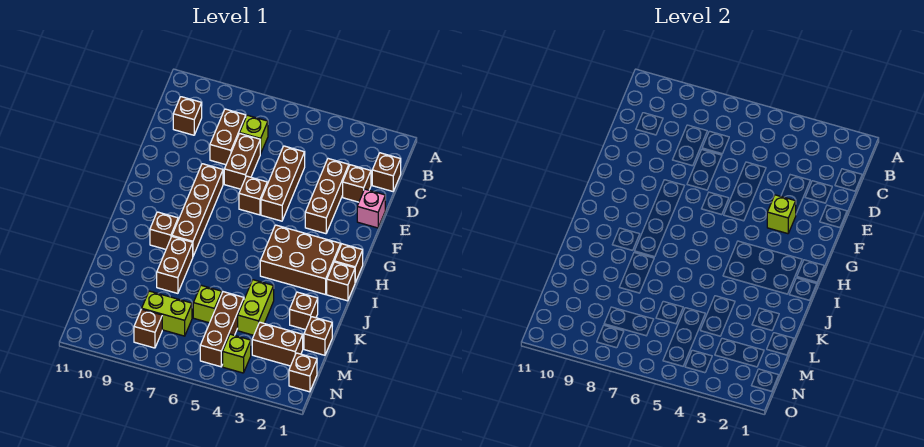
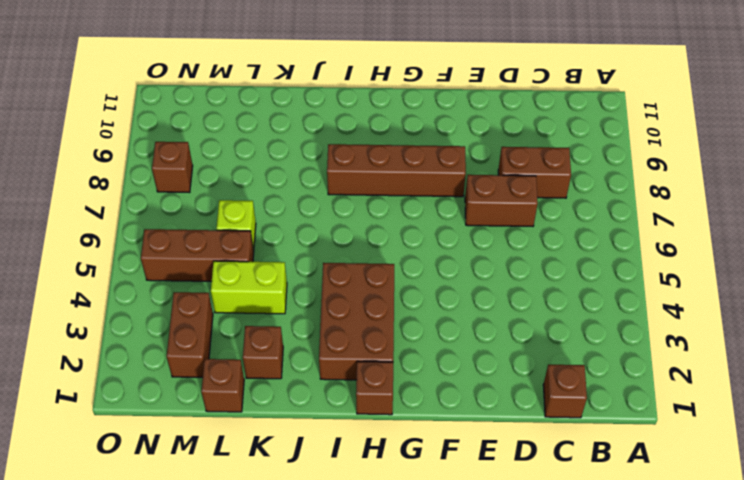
none -> lime brick C7 level 1
none -> brown brick C10 level 1
none -> brown brick D2 level 1

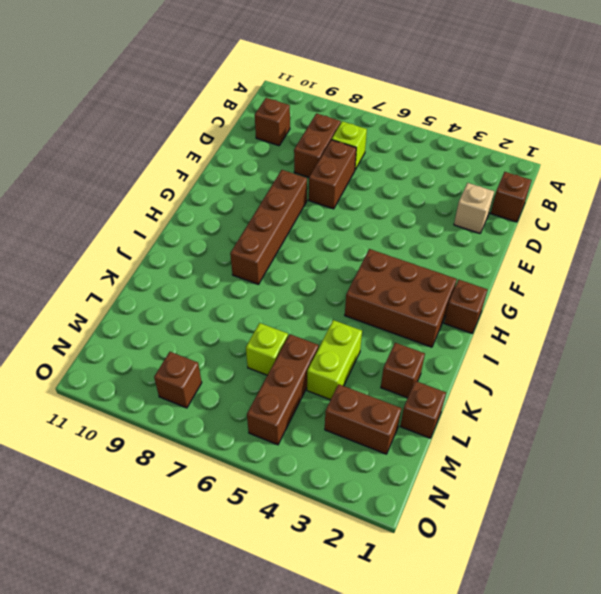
tan brick D2 level 1 -> brown brick D2 level 1
none -> brown brick D3:F3 level 1
none -> brown brick D5:F5 level 1
none -> pink brick E1 level 1

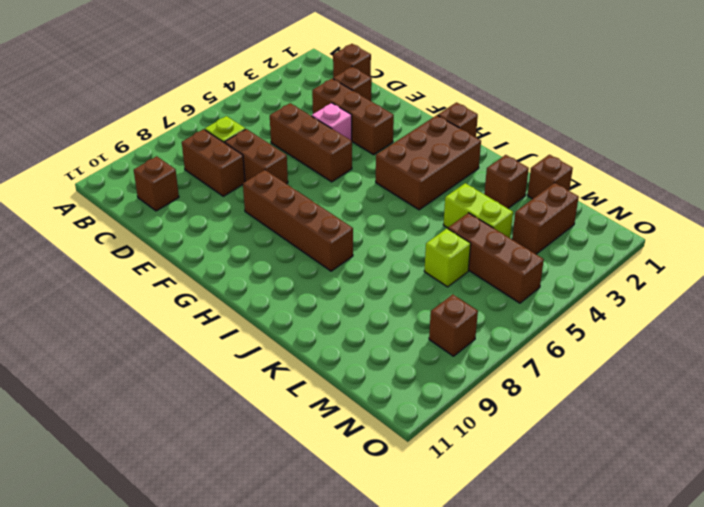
pink brick E4 level 1 -> pink brick E1 level 1
none -> brown brick F6 level 1
none -> brown brick I1 level 1
none -> brown brick I9 level 1

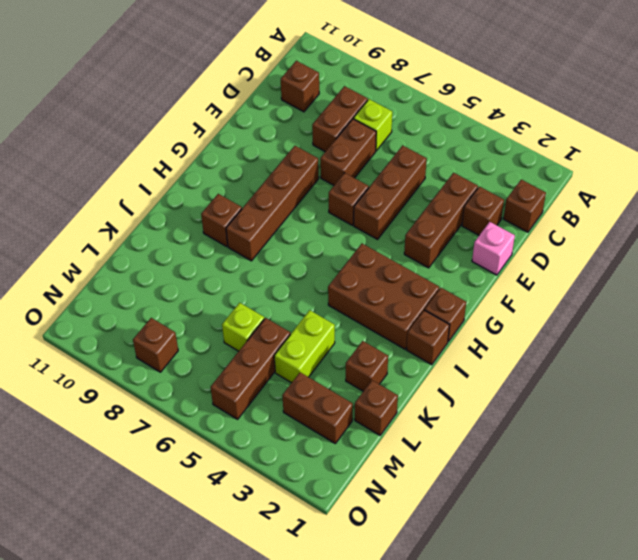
none -> brown brick J8:K8 level 1
none -> lime brick M7:M8 level 1
none -> brown brick N1 level 1

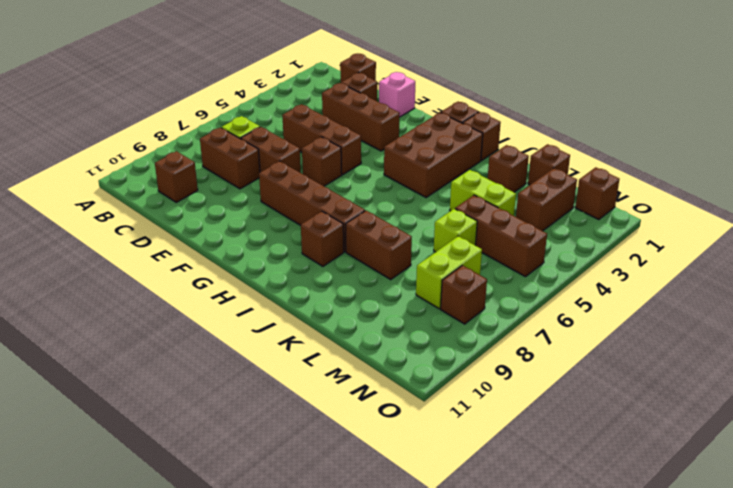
none -> lime brick N4 level 1
none -> lime brick F3 level 2

